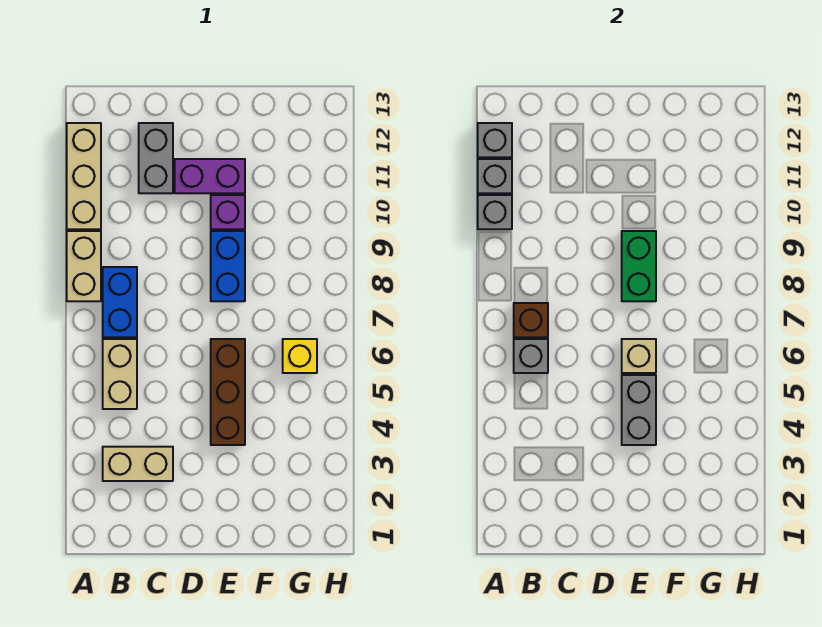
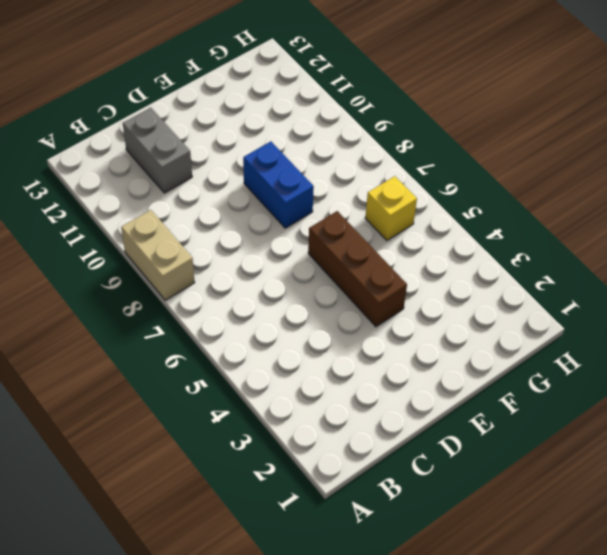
none -> tan brick A10:A12 level 1
none -> tan brick B3:C3 level 1
none -> tan brick B5:B6 level 1

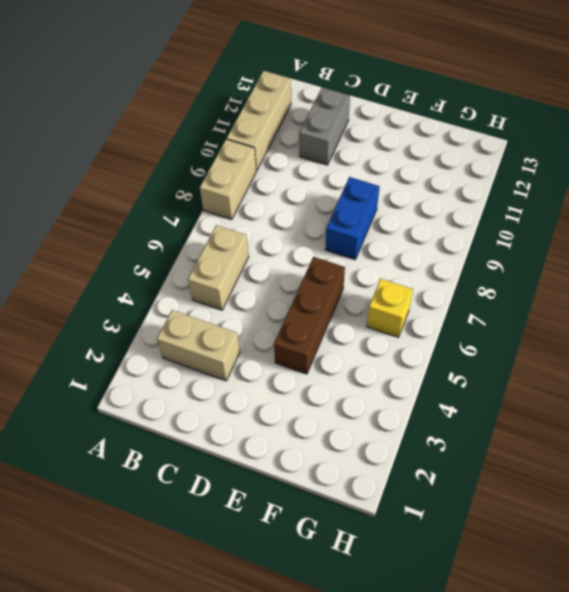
none -> blue brick B7:B8 level 1
none -> purple brick D11:E11 level 1
none -> purple brick E10 level 1

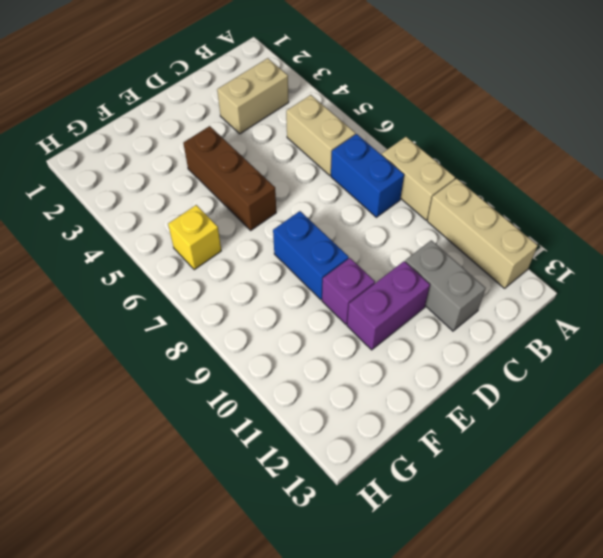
none -> grey brick A10 level 2
none -> grey brick A11 level 2
none -> grey brick A12 level 2

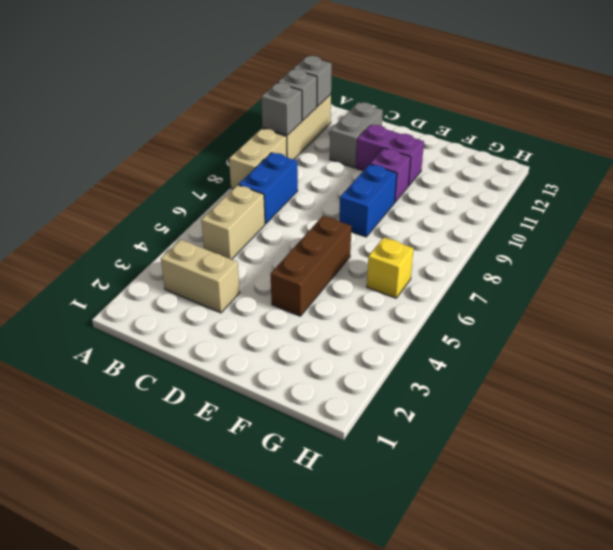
none -> grey brick B6 level 2
none -> brown brick B7 level 2
none -> grey brick E4:E5 level 2

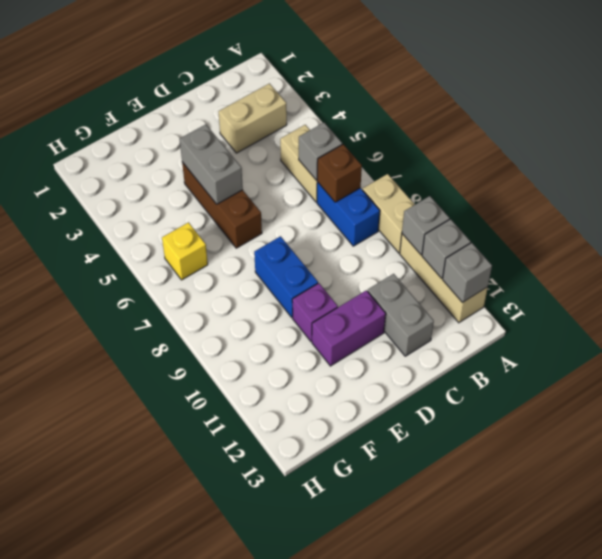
none -> tan brick E6 level 2
none -> green brick E8:E9 level 2

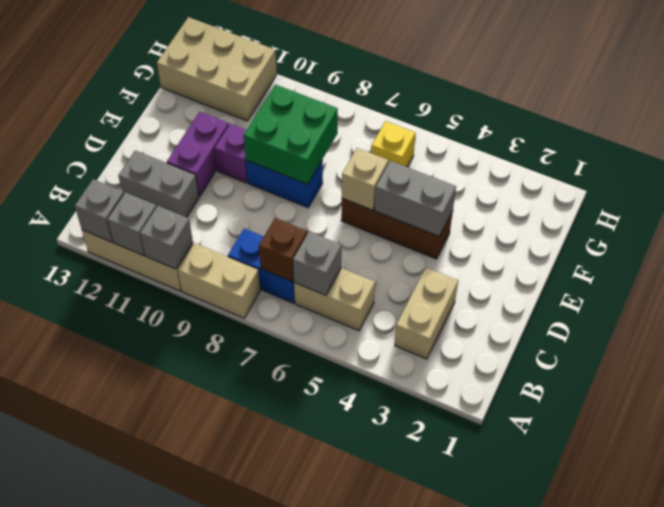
green brick E8:F9 level 2 -> green brick E8:E9 level 2
tan brick G11:H13 level 1 -> none

